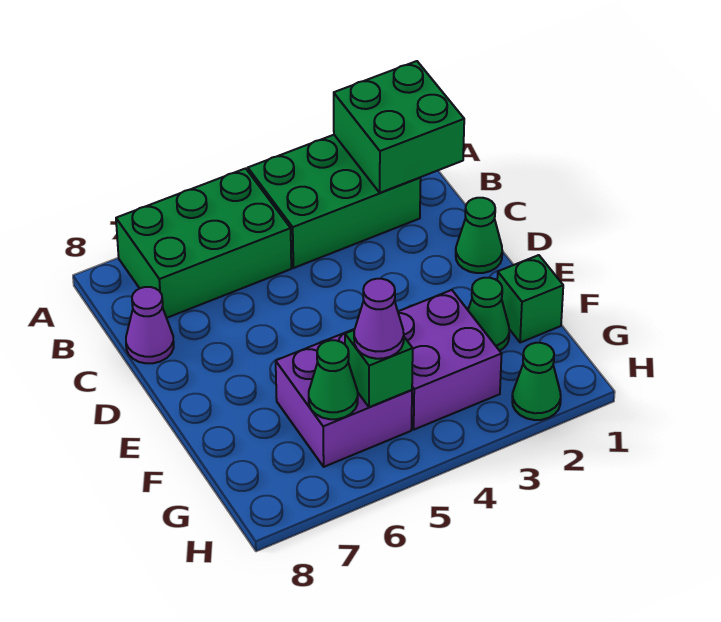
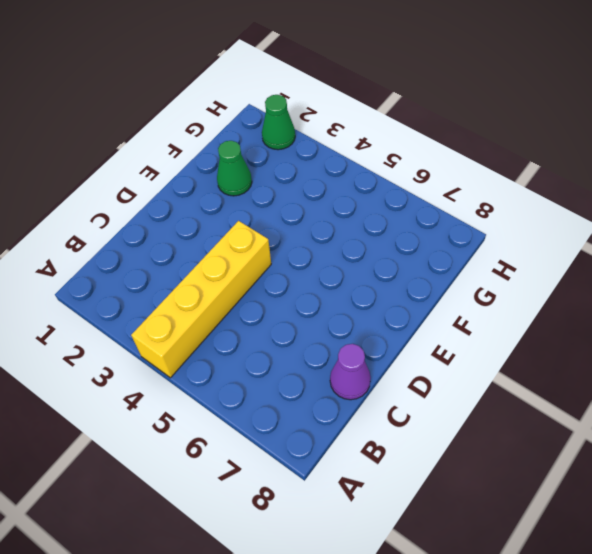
yellow brick A4:D4 level 1 -> green brick A2:B4 level 1
none -> green brick A5:B7 level 1
none -> green cone D1 level 1
none -> green brick F1 level 1

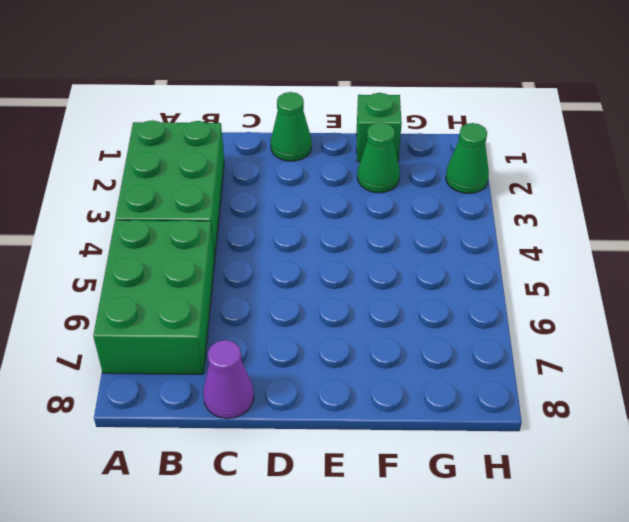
none -> purple brick F3:G4 level 1
none -> purple brick F5:G6 level 1
none -> green brick A1:B2 level 2

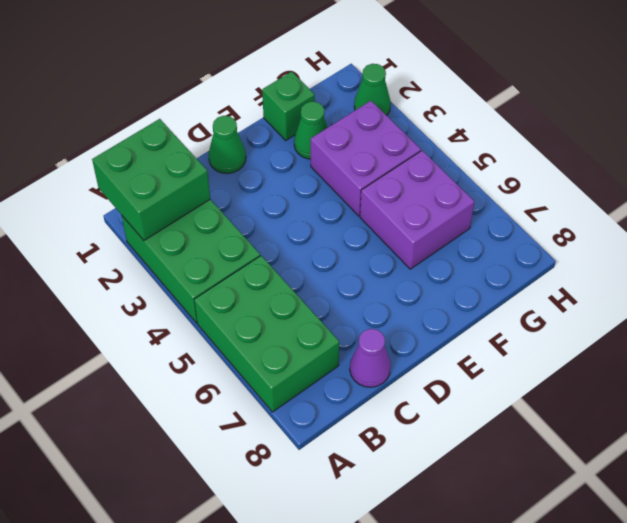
none -> green brick G5 level 2
none -> green cone G6 level 2
none -> purple cone G5 level 3

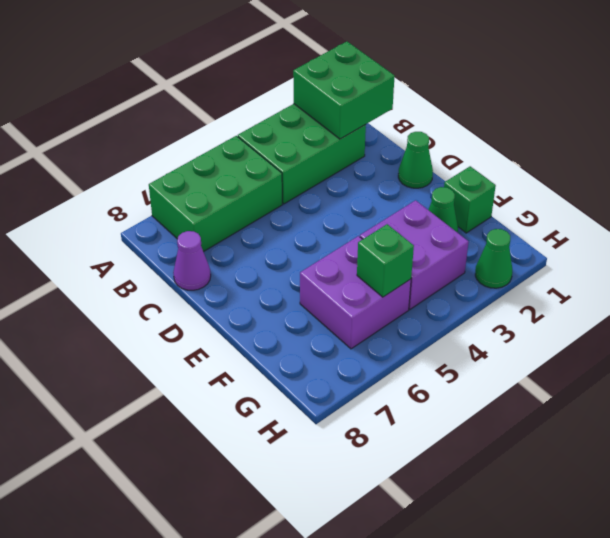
none -> green cone G6 level 2
none -> purple cone G5 level 3

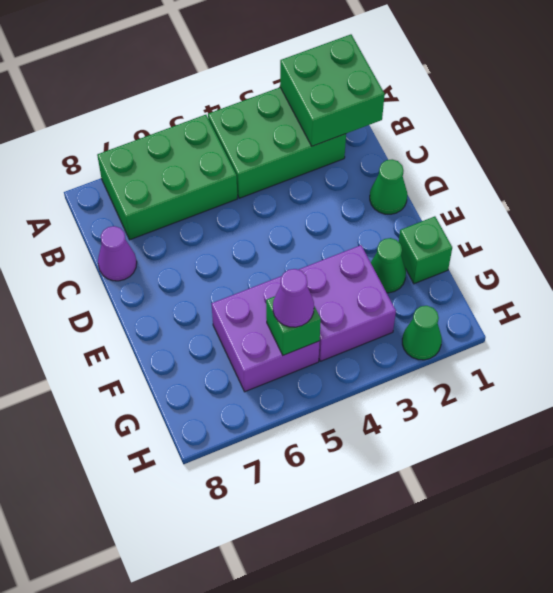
none -> green cone G6 level 2

